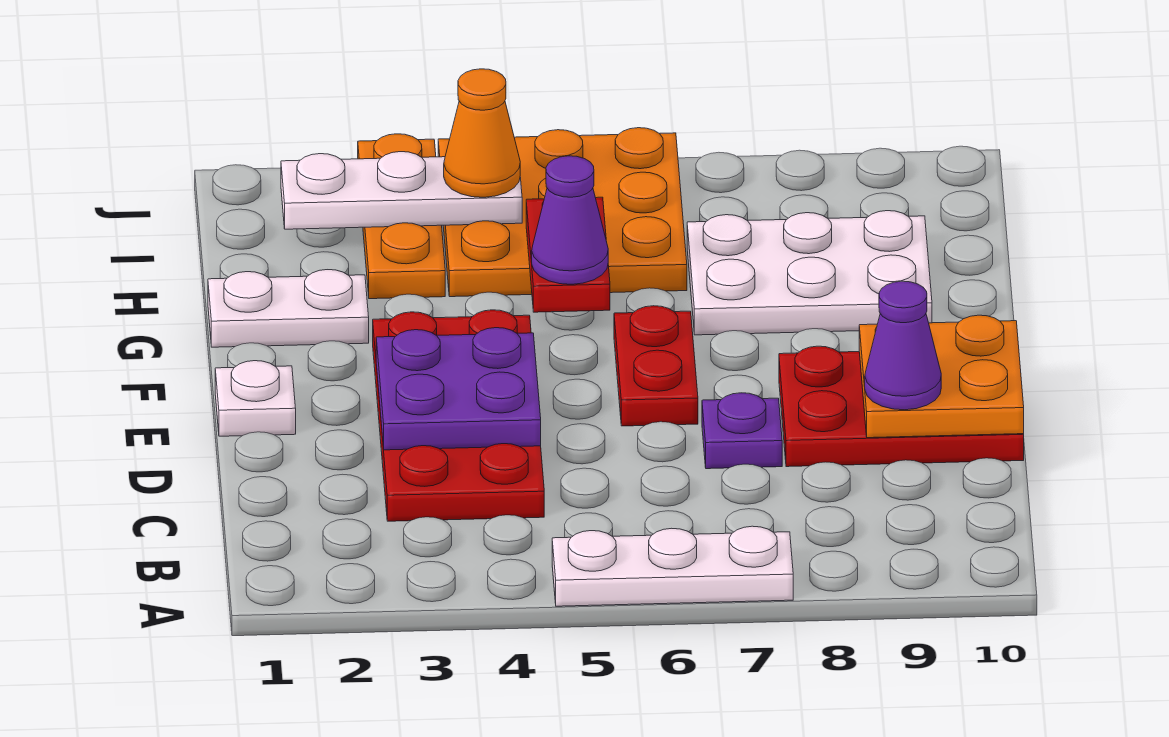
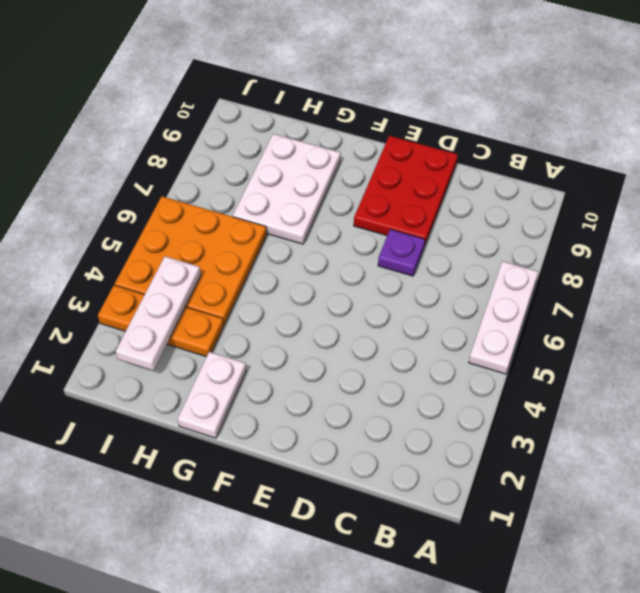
none -> red plate C3:F4 level 1
none -> white plate E1 level 1
none -> red plate E6:F6 level 1

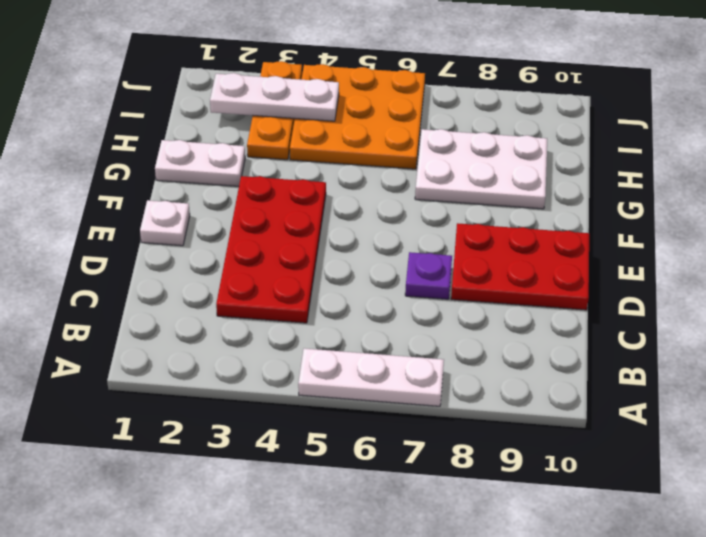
none -> red plate E6:F6 level 1
none -> purple plate D3:E4 level 2
none -> orange plate D9:E10 level 2

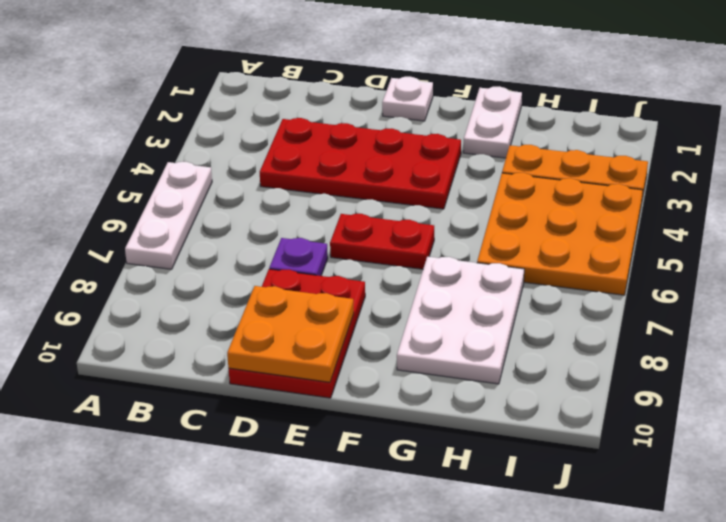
none -> purple plate D3:E4 level 2
none -> red plate G5:H5 level 2
none -> white plate I2:I4 level 2

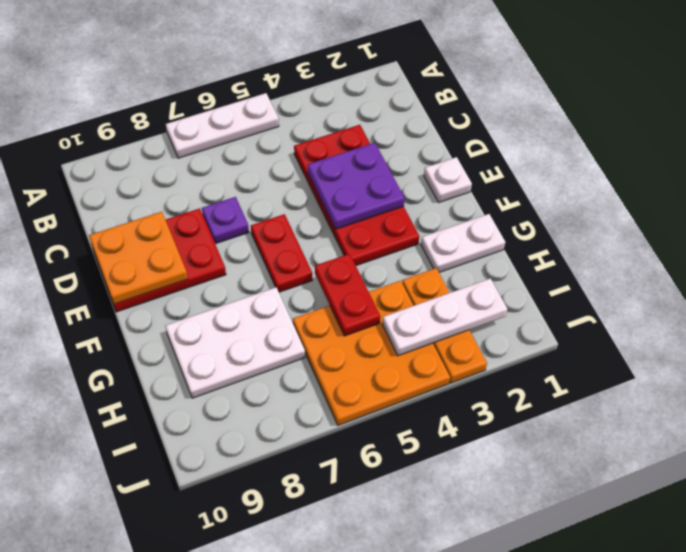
none -> purple cone D9 level 3
none -> purple cone G5 level 3
none -> orange cone I4 level 3

